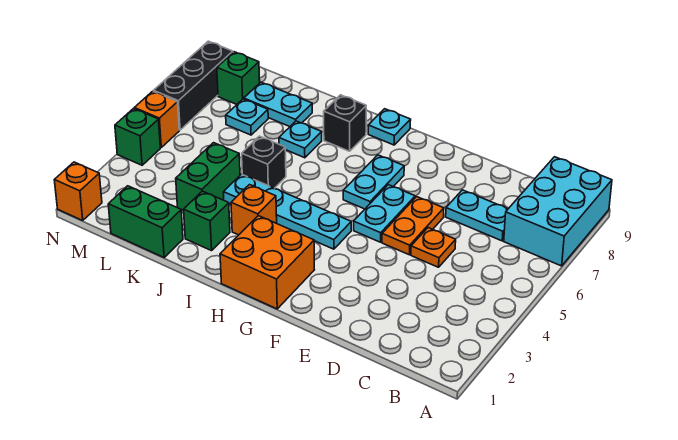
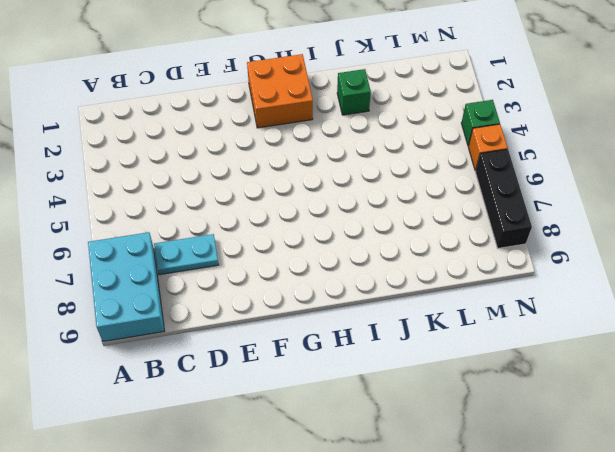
none -> orange plate D5 level 1
none -> orange plate E5:E6 level 1
none -> cyan plate F5:F6 level 1

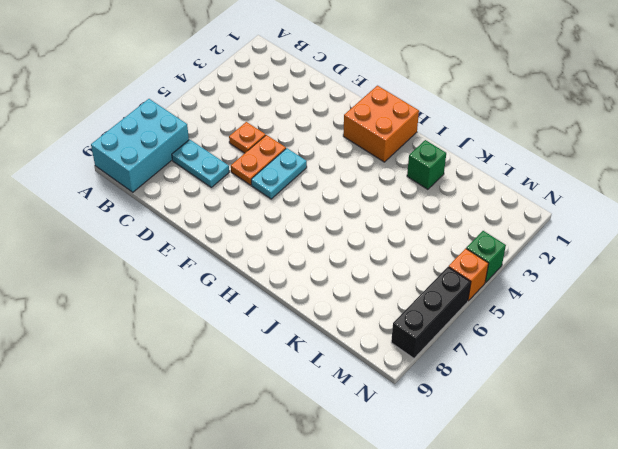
none -> cyan plate G4:J4 level 1
none -> cyan plate G6:G7 level 1
none -> cyan plate H9 level 1

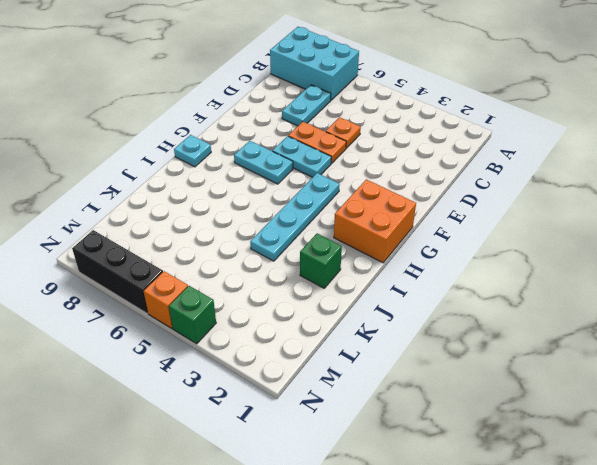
none -> orange brick I3 level 1
none -> black brick I8 level 1
none -> black brick J5 level 1

